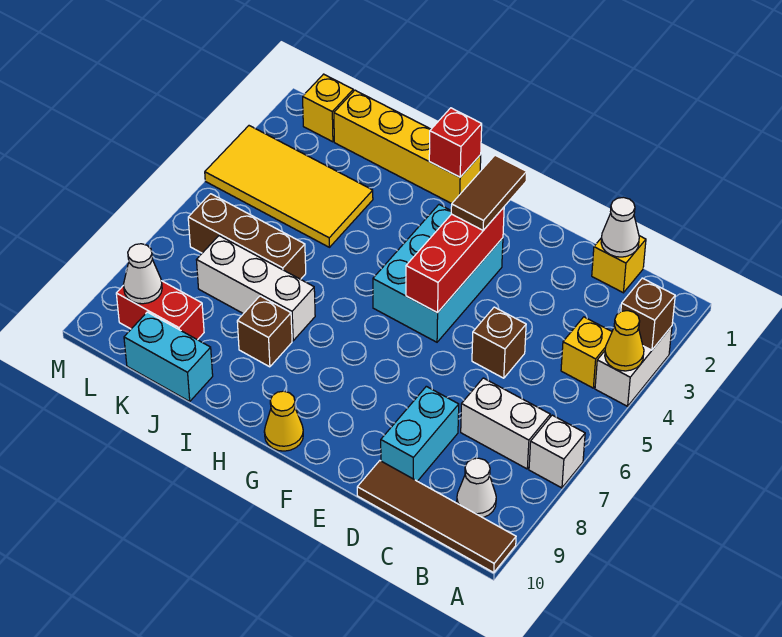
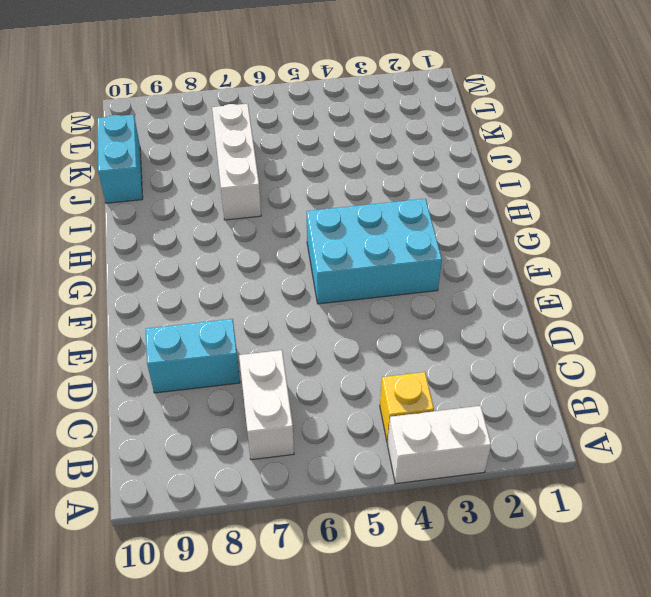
none -> white brick A7 level 1
none -> brown tile A10:D10 level 1
none -> white cone B9 level 1

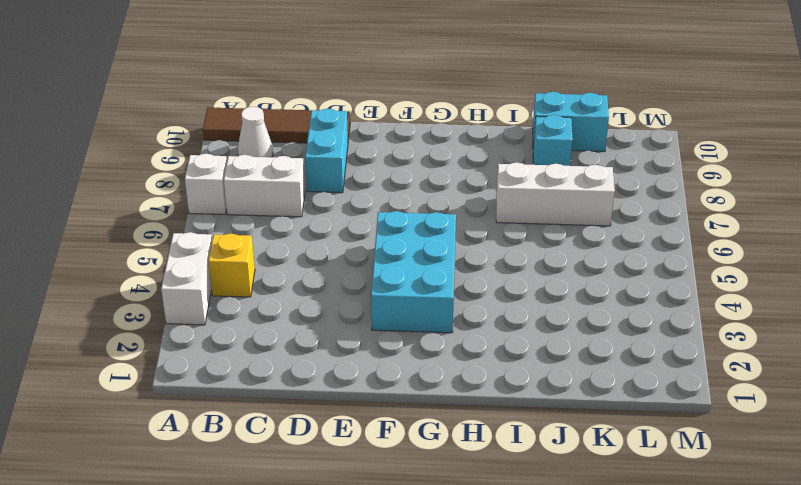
cyan brick J9 level 1 -> none
none -> yellow brick C1 level 1
none -> brown brick D5 level 1
none -> yellow cone G10 level 1

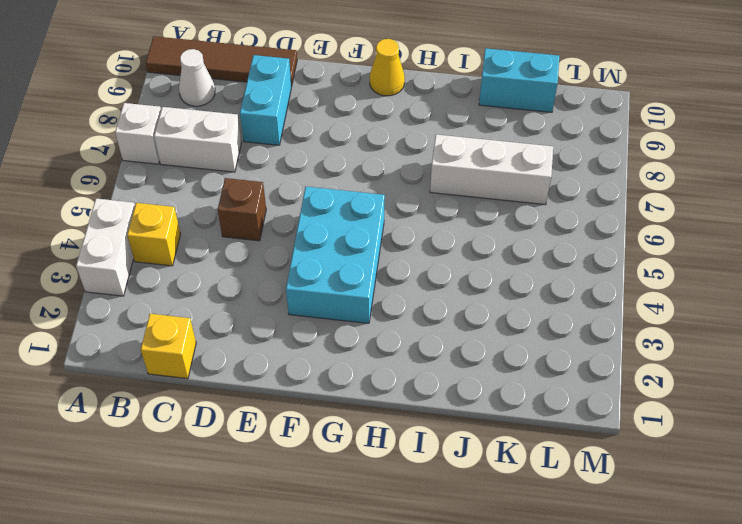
none -> yellow brick H1:K1 level 1
none -> brown brick I8 level 1
none -> yellow tile J3:M4 level 1

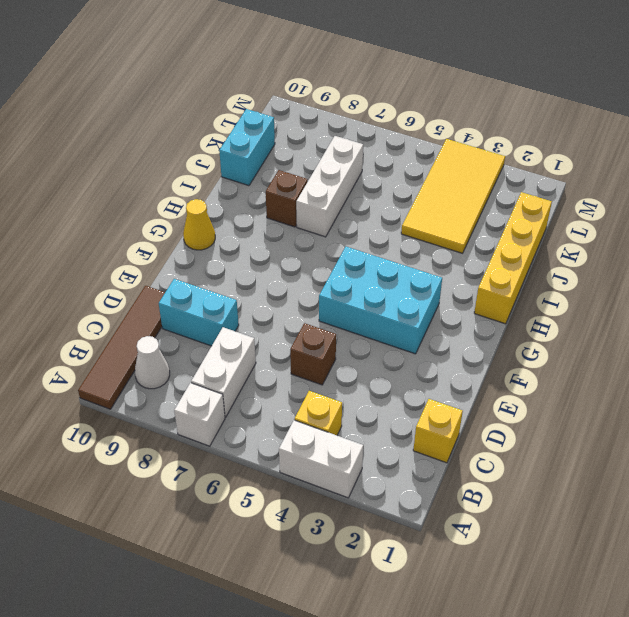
none -> brown brick J6:L6 level 1
none -> red brick K9:L9 level 1
none -> yellow brick L1 level 1

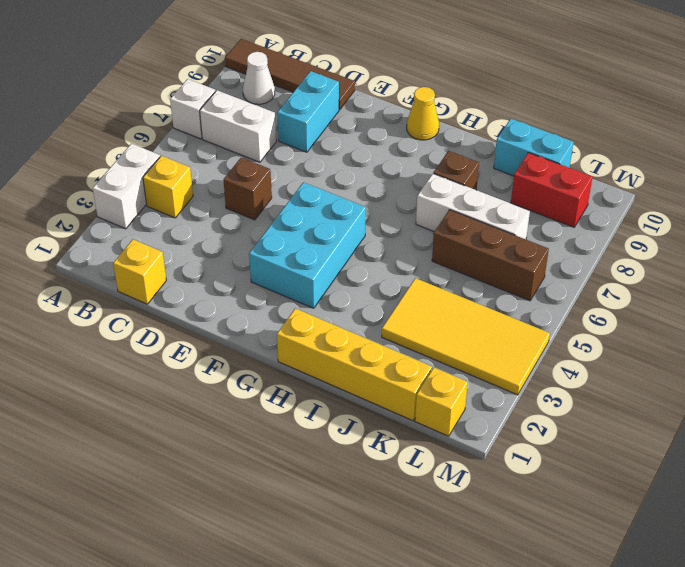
none -> brown brick A3 level 2
none -> yellow cone A4 level 2
none -> white cone C1 level 2

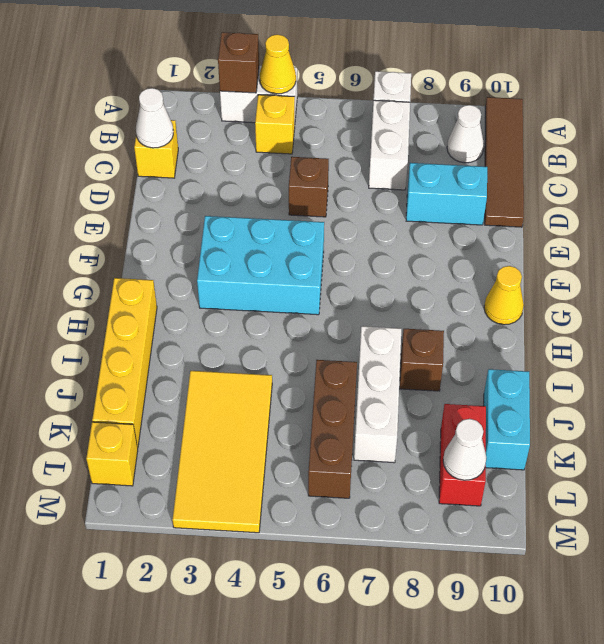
none -> red brick F3:F5 level 2
none -> red brick H1 level 2
none -> brown tile F2:F3 level 3

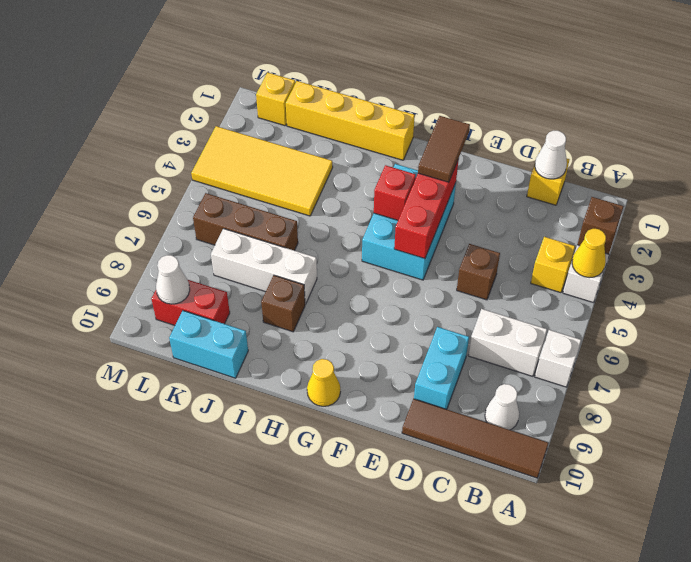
red brick G4 level 2 -> red brick H1 level 2

